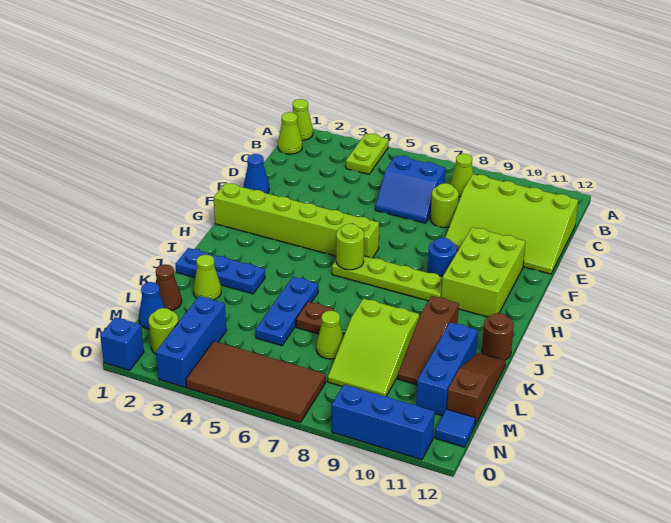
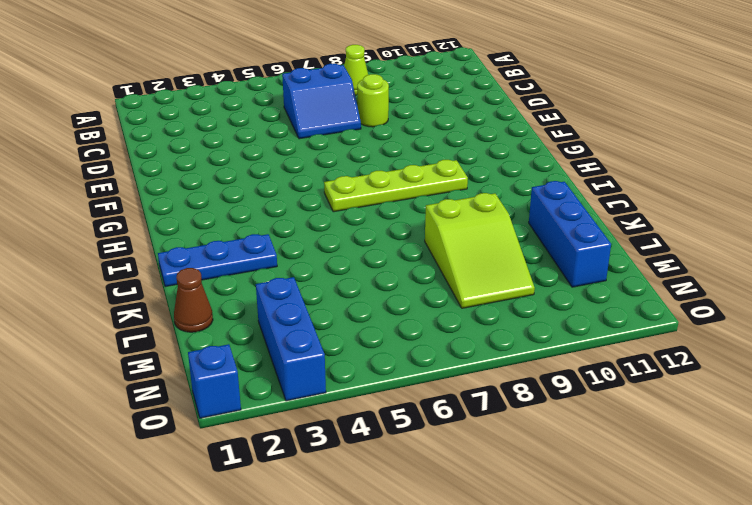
none -> lime cone A1 level 1
none -> lime plate A4:B4 level 1
none -> lime cone B1 level 1
none -> lime slope C9:E12 level 1 top C

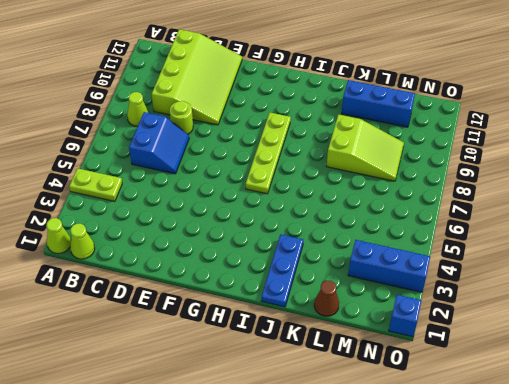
none -> blue cone E1 level 1
none -> lime brick F10:H11 level 1
none -> lime brick G1:G6 level 1
none -> blue round brick G9 level 1

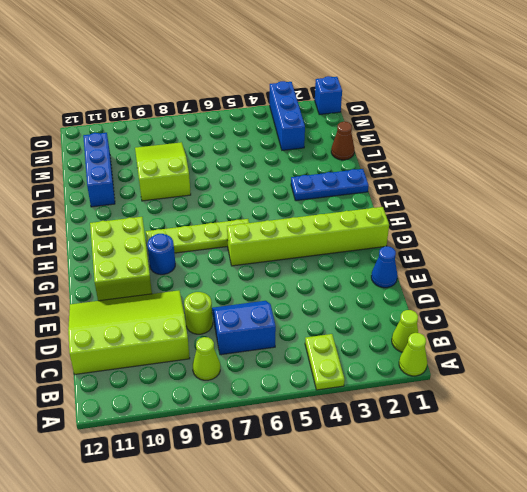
none -> blue plate J5:L5 level 1
none -> brown slope J10:L10 level 1 top J
none -> brown round brick J12 level 1
none -> lime cone K2 level 1

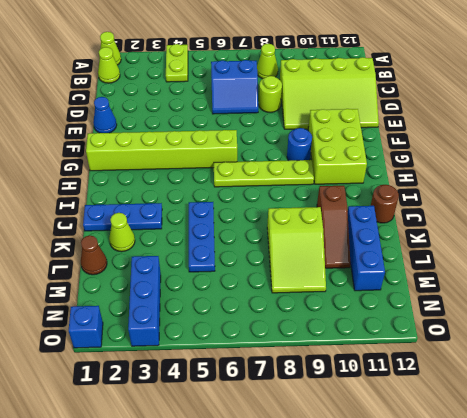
none -> brown plate K6 level 1
none -> brown slope K12:M12 level 1 top M
none -> lime cone L7 level 1
none -> blue cone M1 level 1

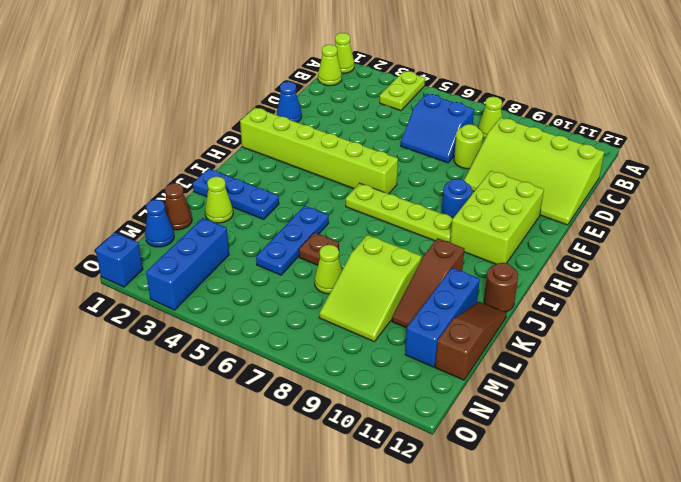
none -> lime round brick N2 level 1
none -> brown tile N4:O7 level 1
none -> blue tile N12 level 1
none -> blue brick O9:O11 level 1

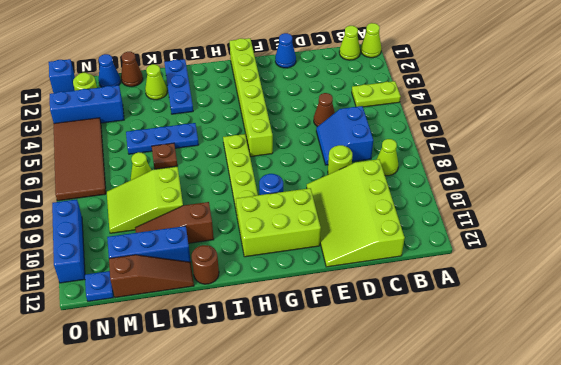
brown cone D5 level 1 -> none
blue plate N12 level 1 -> blue tile N12 level 1
none -> lime round brick H6 level 2

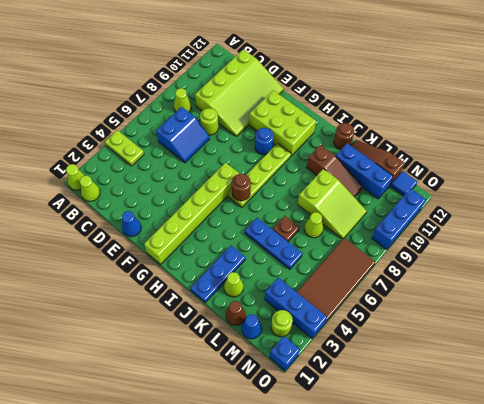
brown round brick H6 level 2 -> lime round brick H6 level 2

